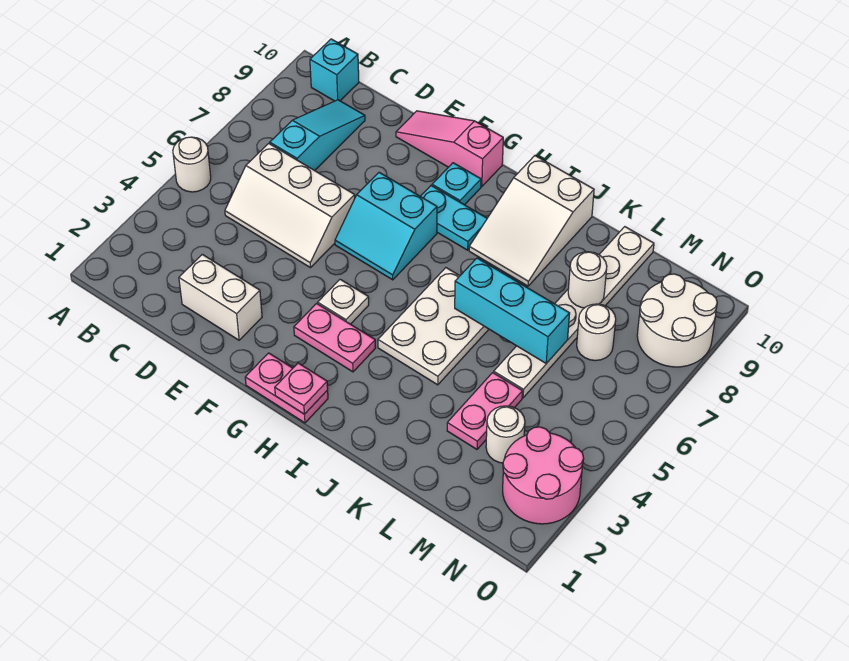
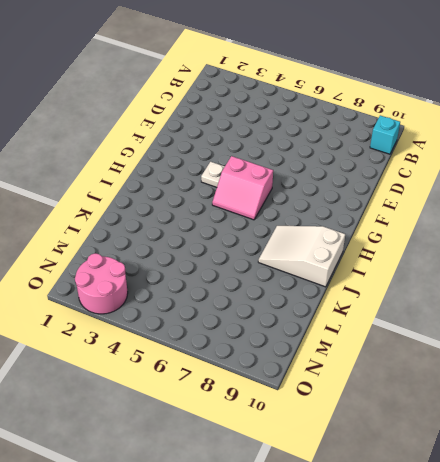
pink slope G5:H6 level 1 top G -> cyan slope F6:G7 level 1 top 7
none -> white round brick A5 level 1
none -> white slope C5:E6 level 1 top 6
none -> cyan slope C7:C9 level 1 top 7

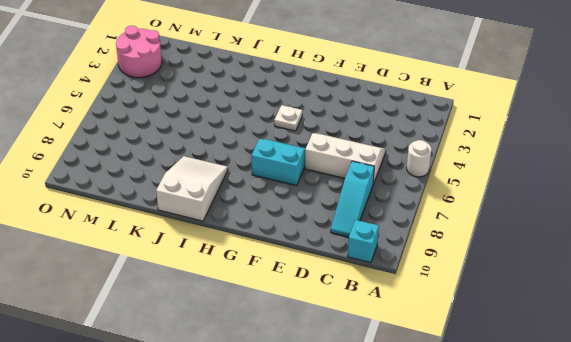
none -> white brick D2:E2 level 1
none -> pink slope E10:G10 level 1 top G
none -> pink plate G1:H1 level 1

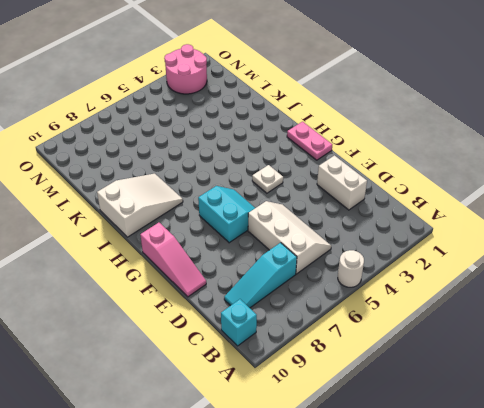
none -> pink plate G3:H3 level 1
none -> cyan plate G8:H8 level 1
none -> cyan plate G9 level 1

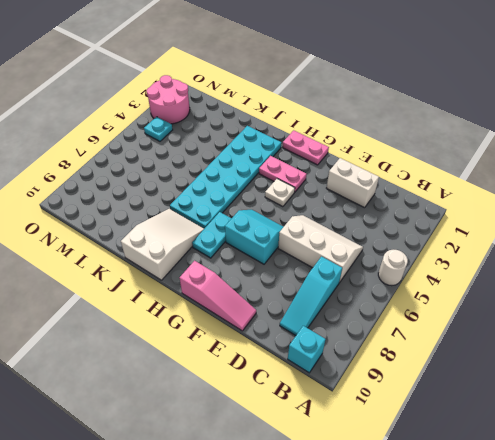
cyan plate H7:H8 level 1 -> cyan plate G8:H8 level 1
cyan plate I2:J7 level 1 -> white plate I4:J6 level 1
cyan plate N4 level 1 -> cyan plate G9 level 1
none -> pink plate L3:L4 level 1
none -> white plate L5:L10 level 1
none -> white round brick M3 level 1

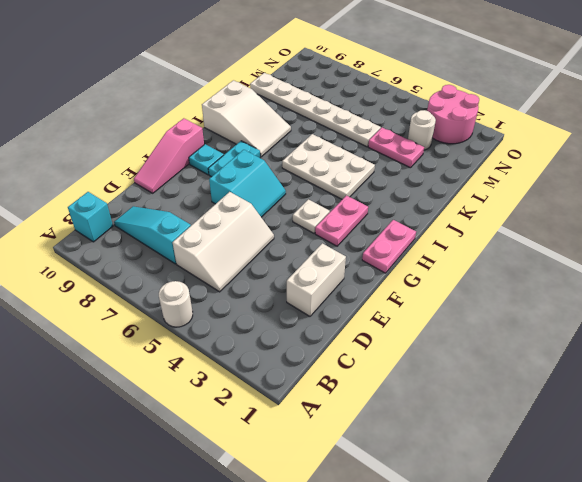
none -> white round brick M7 level 1
none -> white round brick N8:O9 level 1
none -> pink plate H1 level 2

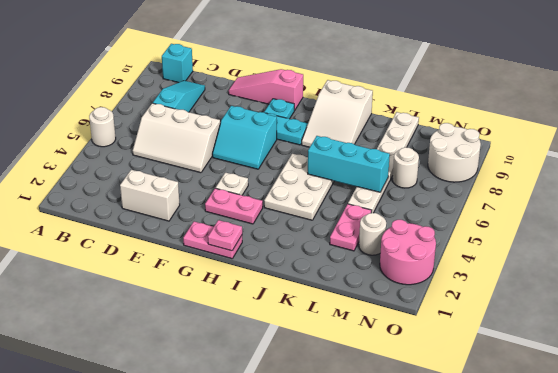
none -> white round brick L8 level 2

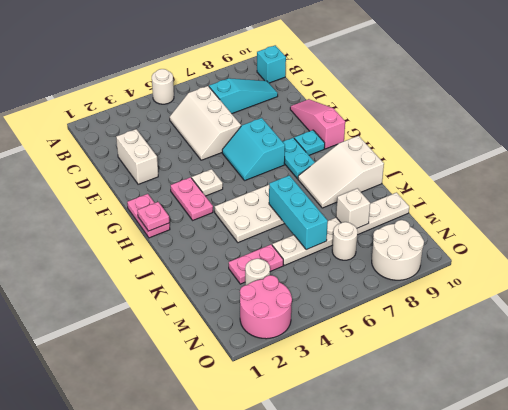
white brick L8 level 2 -> white round brick L8 level 2

